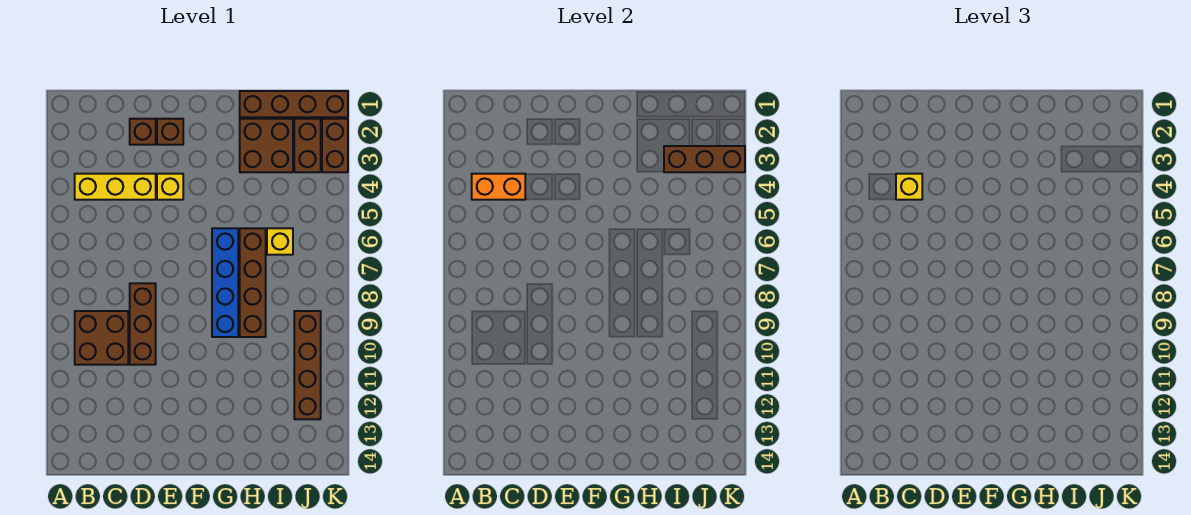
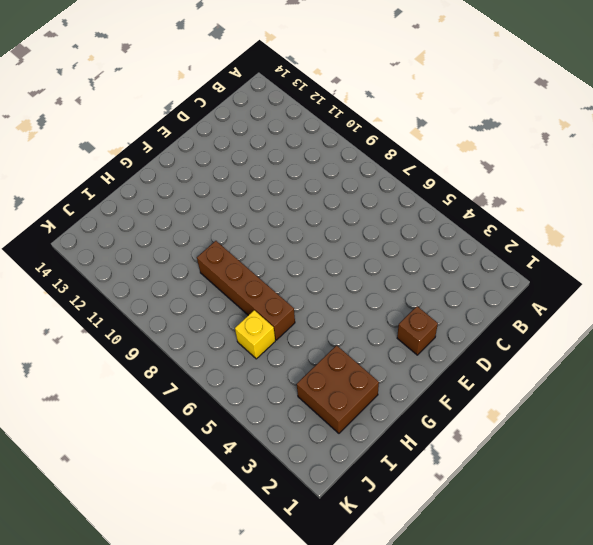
none -> yellow brick B4:D4 level 1
none -> brown brick B9:C10 level 1
none -> brown brick D2 level 1

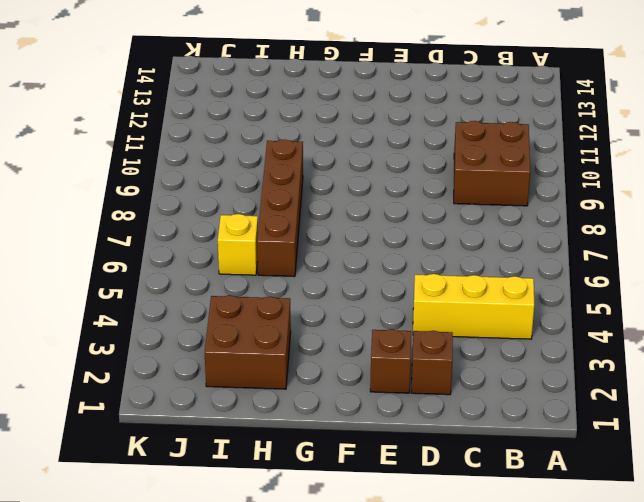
none -> brown brick D8:D10 level 1
none -> yellow brick E4 level 1
none -> blue brick G6:G9 level 1

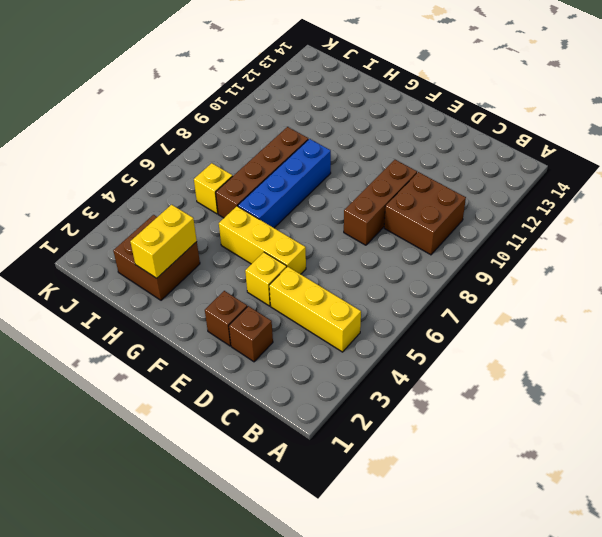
yellow brick E5:G5 level 1 -> none
yellow brick H2:H3 level 2 -> none
none -> brown brick H1:K1 level 1
none -> brown brick J2:J3 level 1
none -> brown brick J9:J12 level 1

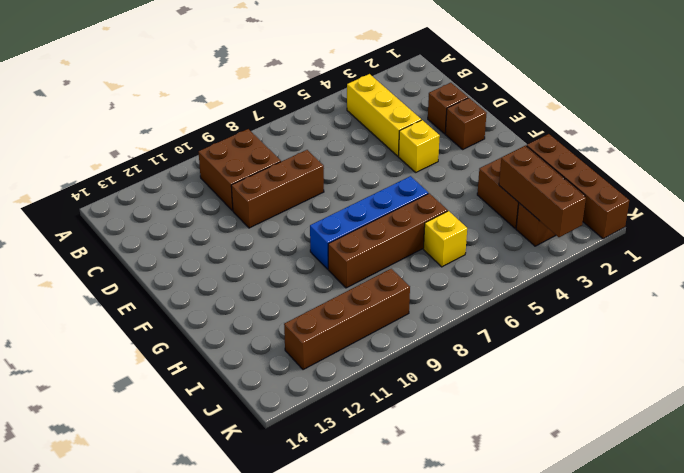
none -> brown brick K2:K3 level 1
none -> orange brick B4:C4 level 2
none -> yellow brick C4 level 3

